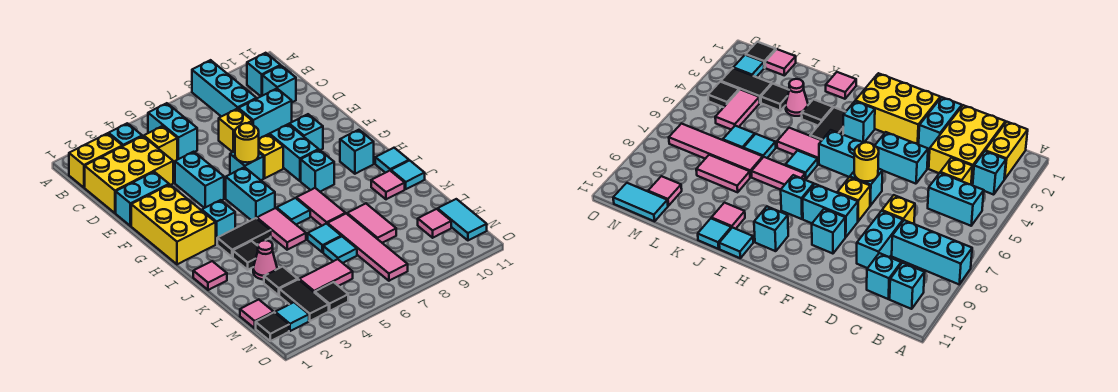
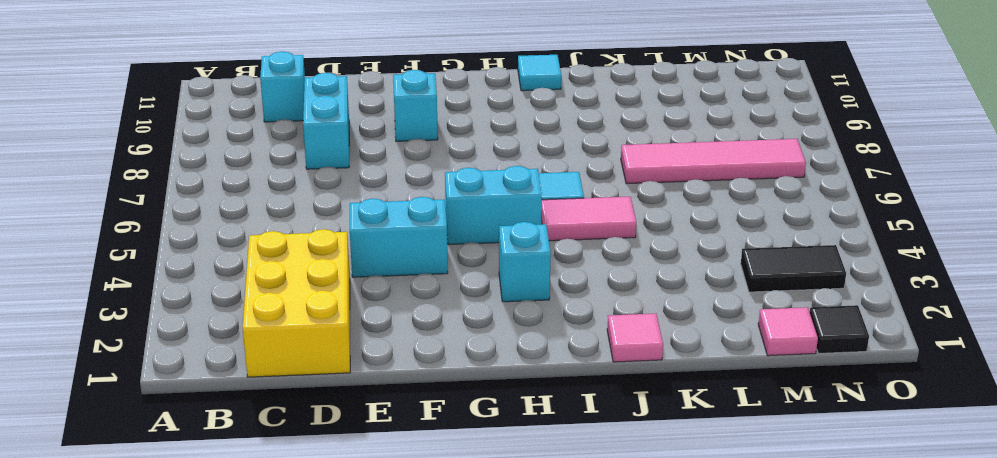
none -> cyan brick A8:C8 level 1
none -> yellow brick B1:B2 level 1
none -> cyan brick B3 level 1
none -> cyan brick B5:C5 level 1

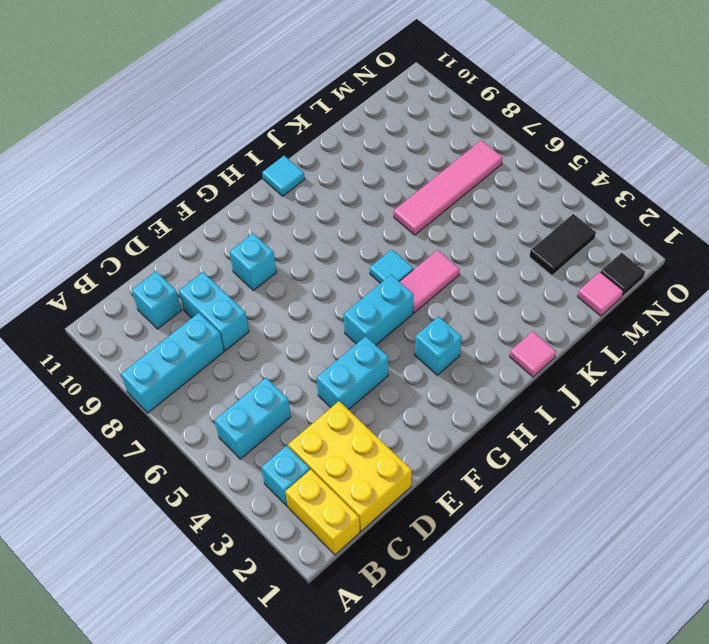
none -> cyan brick B10 level 1
none -> yellow brick C4 level 1
none -> yellow brick D7 level 1
none -> cyan brick E1:E2 level 1

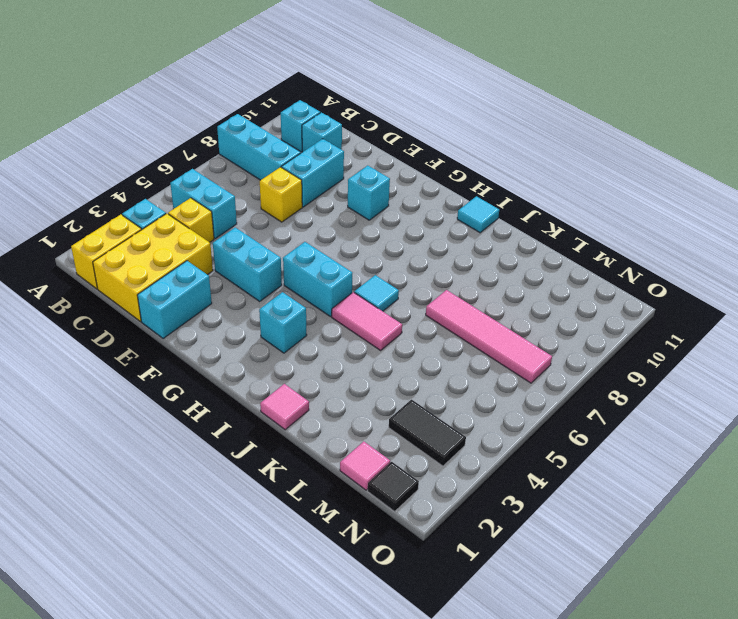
none -> yellow brick F1:H2 level 1
none -> cyan brick F6 level 1
none -> yellow brick F7 level 1
none -> cyan brick F8:G8 level 1

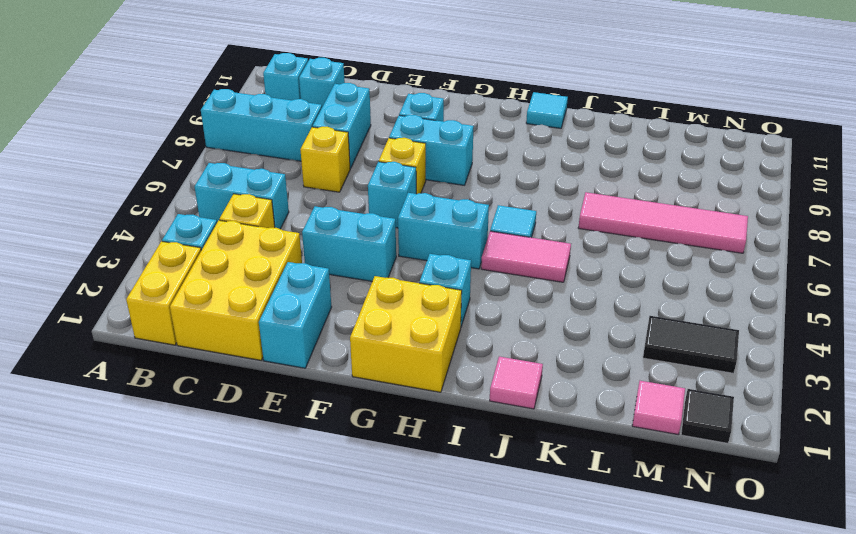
yellow brick G1:H2 level 1 -> yellow brick F1:H2 level 1
none -> cyan brick H8 level 1
none -> cyan brick H10 level 1
none -> black tile I3:I4 level 1
none -> pink tile I7:J7 level 1

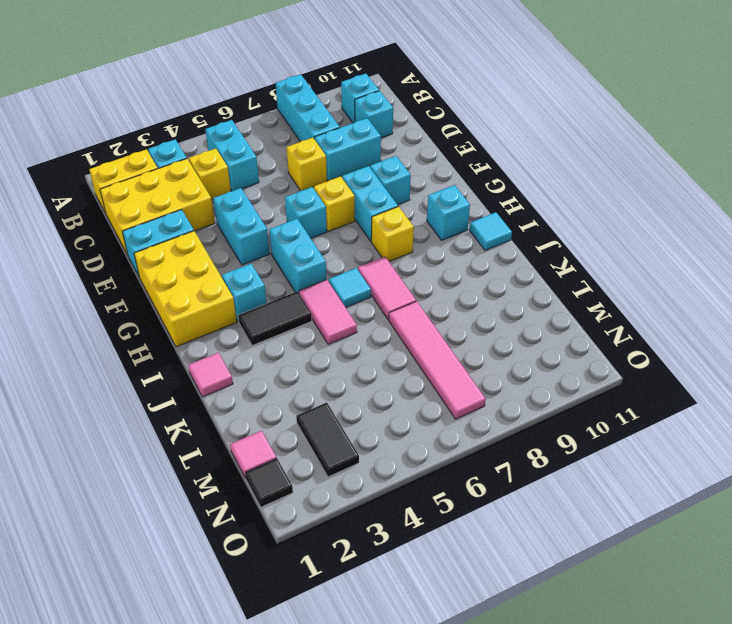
yellow brick H8 level 1 -> cyan brick H8 level 1
none -> black tile J3 level 1
none -> pink tile J10 level 1
none -> cyan tile J11 level 1
none -> pink cone K3 level 1

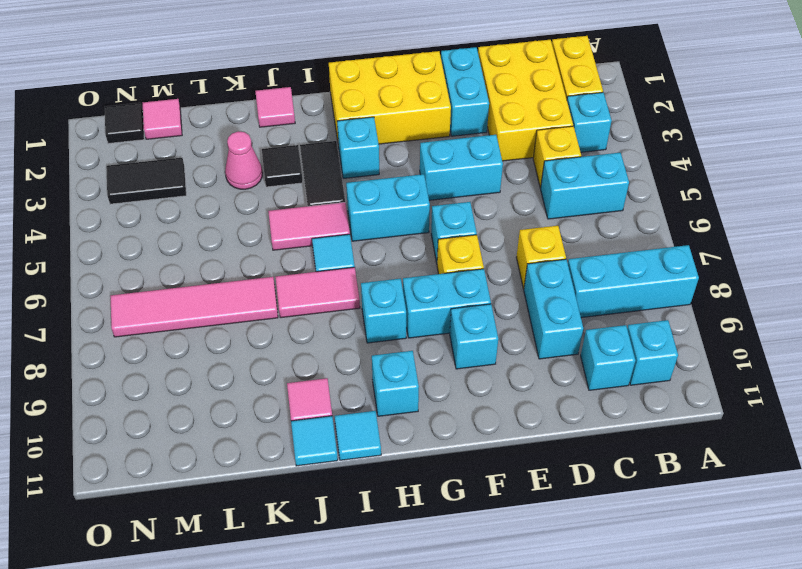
none -> cyan tile K6 level 1
none -> pink tile K8:L8 level 1
none -> black tile L3 level 1
none -> cyan tile L6 level 1

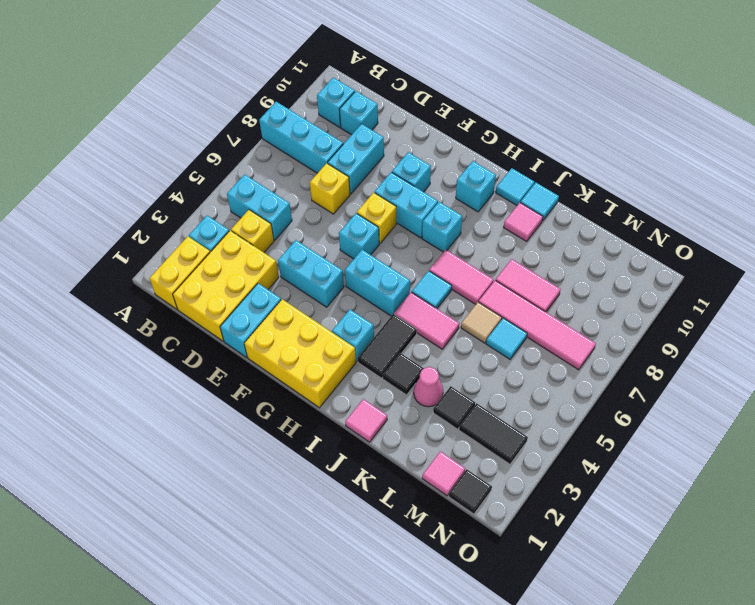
tan tile K6 level 1 -> cyan tile K6 level 1
none -> pink tile M4:M5 level 1
none -> pink tile M10 level 1
none -> cyan tile M11:N11 level 1
none -> cyan tile N2 level 1

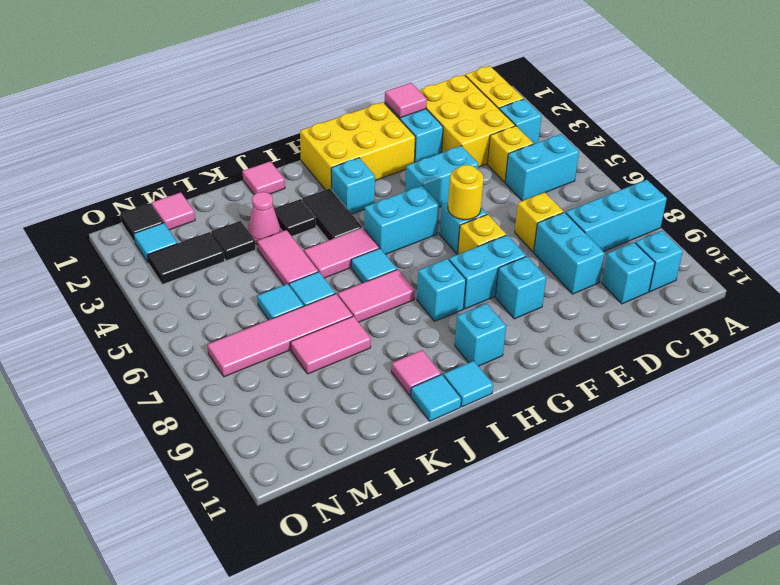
pink tile E1 level 2 -> pink tile M10 level 1
pink tile K4:K5 level 1 -> pink tile M4:M5 level 1
none -> cyan tile M11:N11 level 1
none -> black tile N4 level 1

